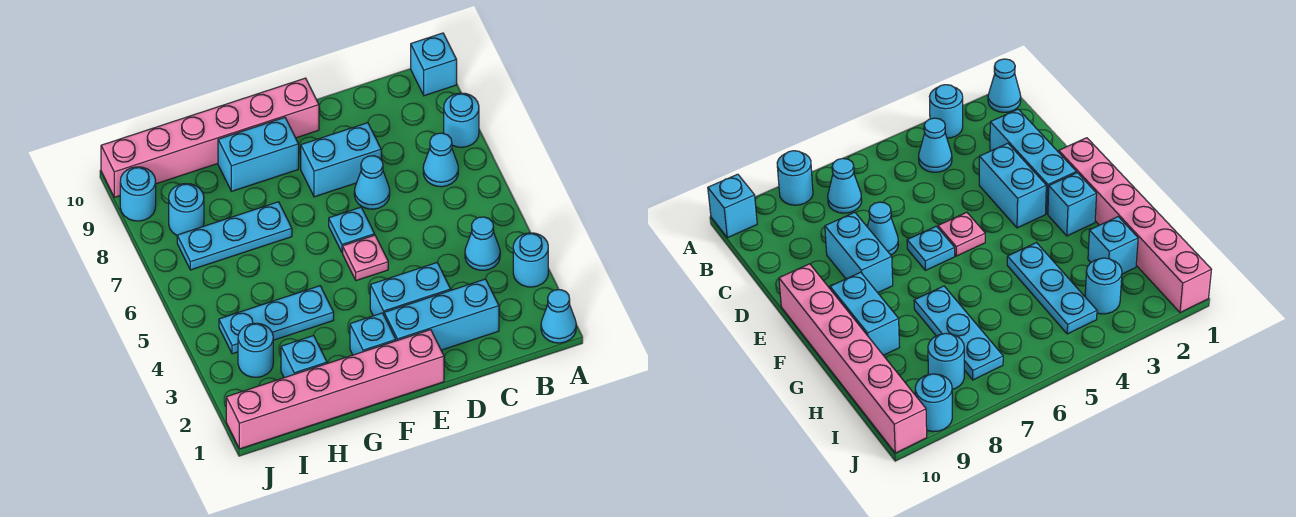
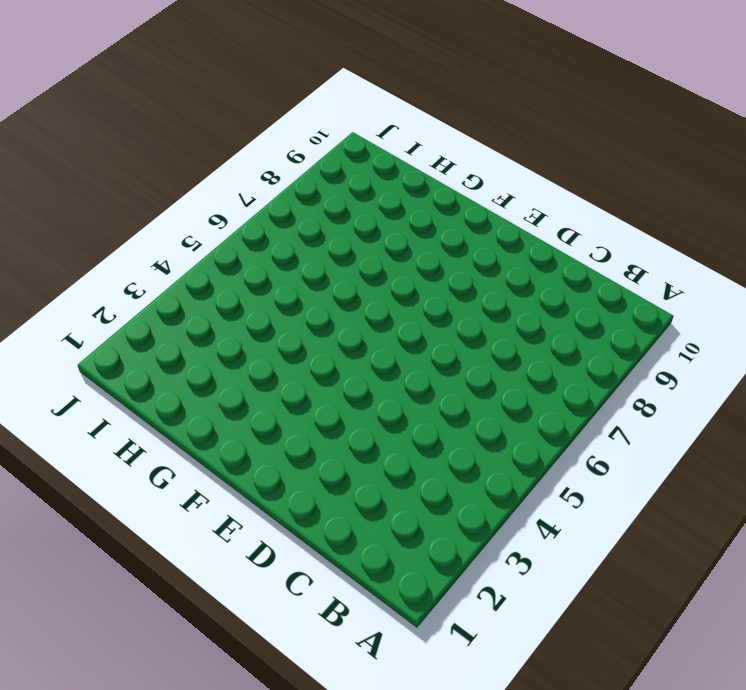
none -> cyan cone A1 level 1
none -> cyan round brick A3 level 1
none -> cyan round brick A8 level 1

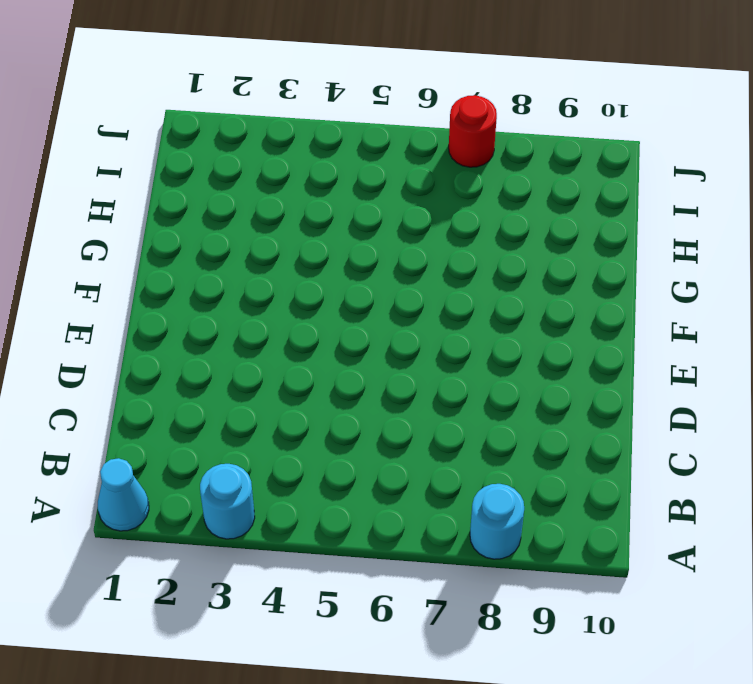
red round brick J7 level 1 -> none
none -> cyan brick A10 level 1
none -> cyan cone B4 level 1
none -> cyan cone B7 level 1

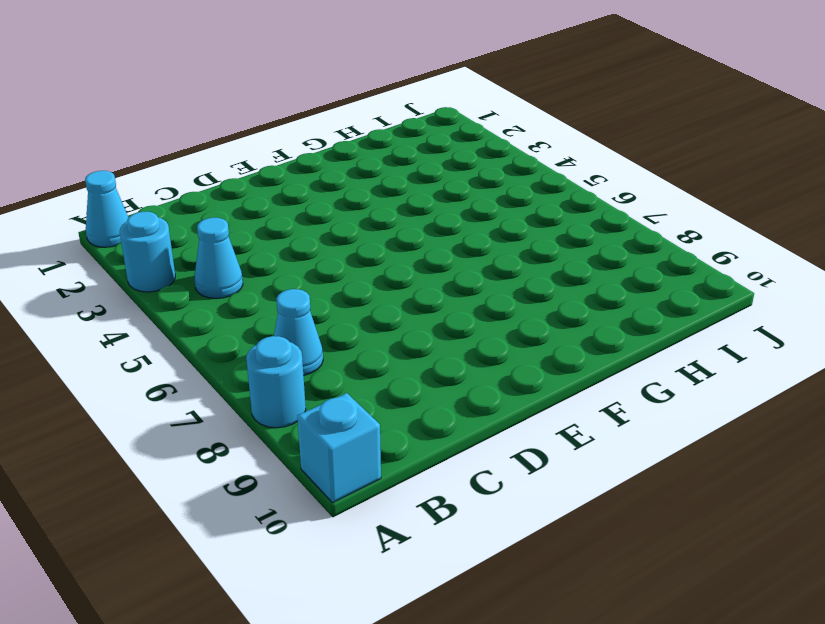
none -> cyan brick C2:E2 level 1
none -> cyan brick D3:E3 level 1
none -> cyan cone D7 level 1

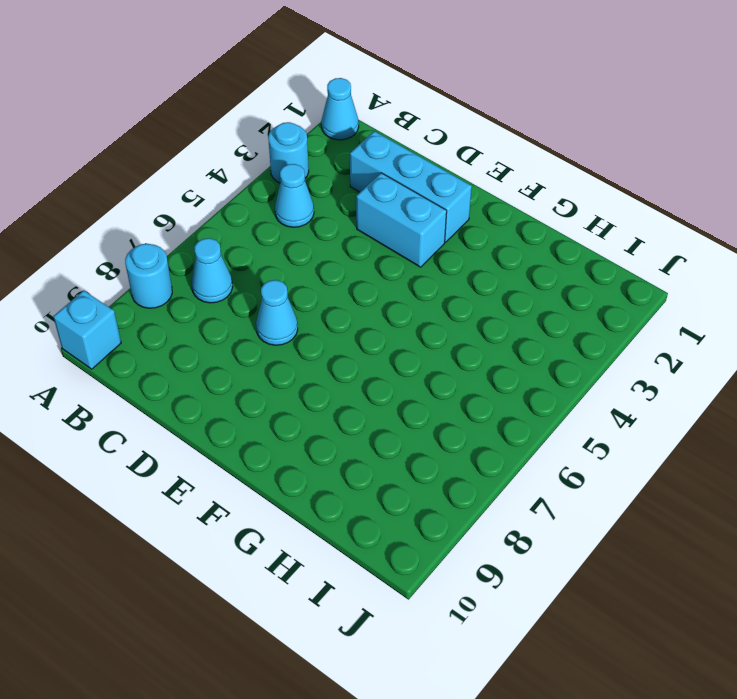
none -> cyan brick D8:E8 level 1
none -> pink brick E1:J1 level 1
none -> pink plate E5 level 1

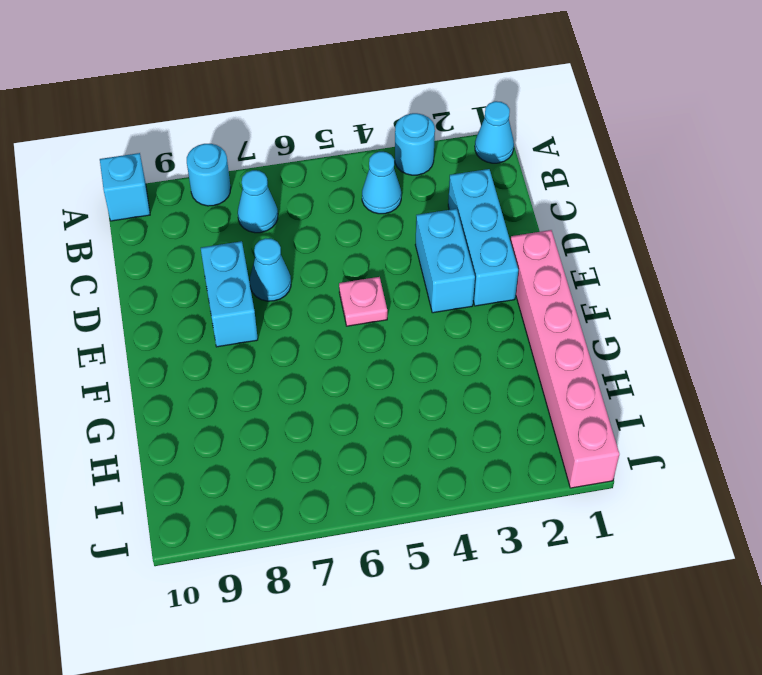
none -> cyan plate E6 level 1
none -> pink brick E10:J10 level 1
none -> cyan brick F2 level 1

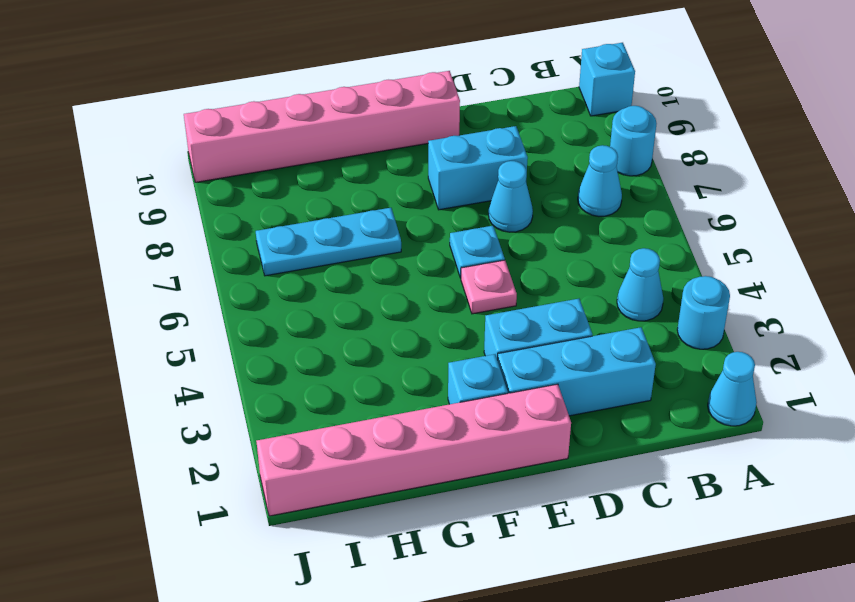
none -> cyan brick F9:G9 level 1
none -> cyan plate G4:I4 level 1
none -> cyan brick H2 level 1

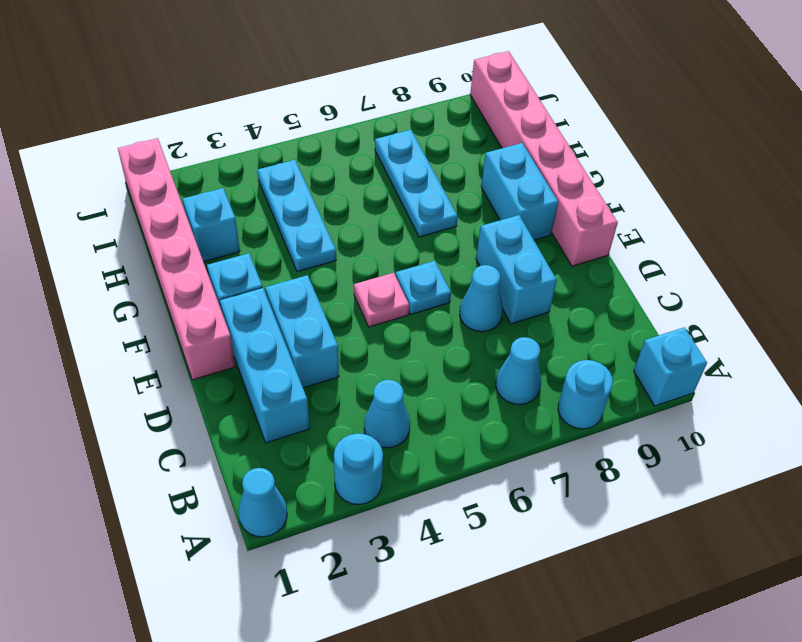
none -> cyan round brick I3 level 1
none -> cyan round brick I8 level 1
none -> cyan round brick J9 level 1

